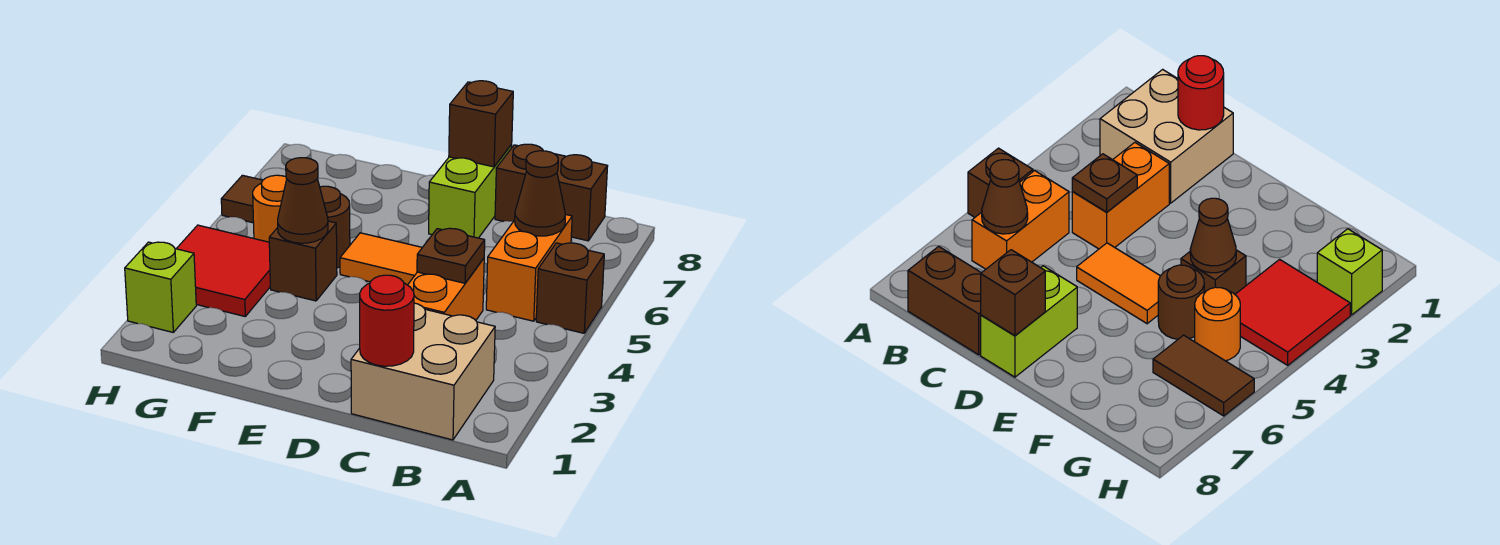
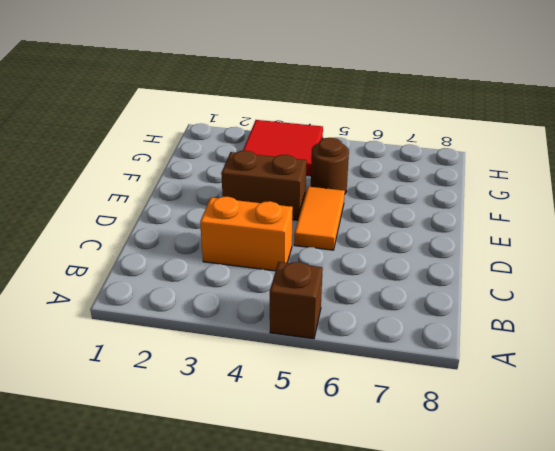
brown brick E3:E4 level 1 -> brown brick B8:C8 level 1
none -> tan brick B1:C2 level 1
none -> orange brick B5:B6 level 1
none -> lime brick D7:D8 level 1

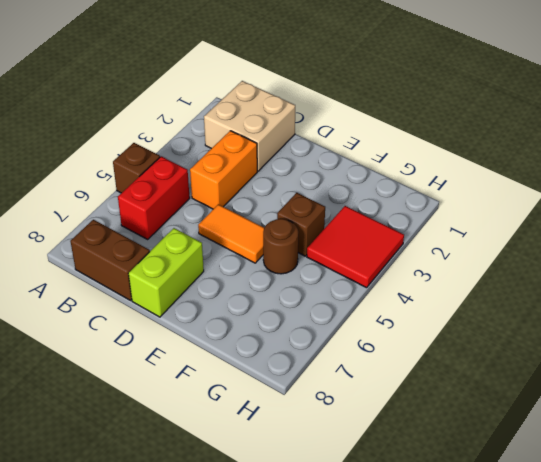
red brick B5:B6 level 1 -> orange brick B5:B6 level 1
none -> orange round brick G5 level 1
none -> brown tile G6:H6 level 1
none -> lime brick H2 level 1

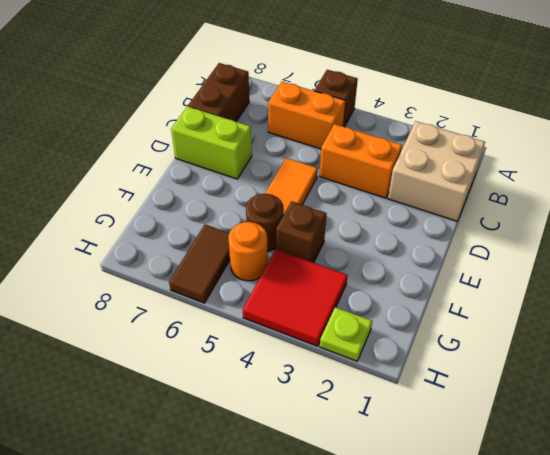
lime plate H2 level 1 -> lime brick H2 level 1
none -> brown cone B6 level 2
none -> red round brick C1 level 2
none -> brown plate C4 level 2

